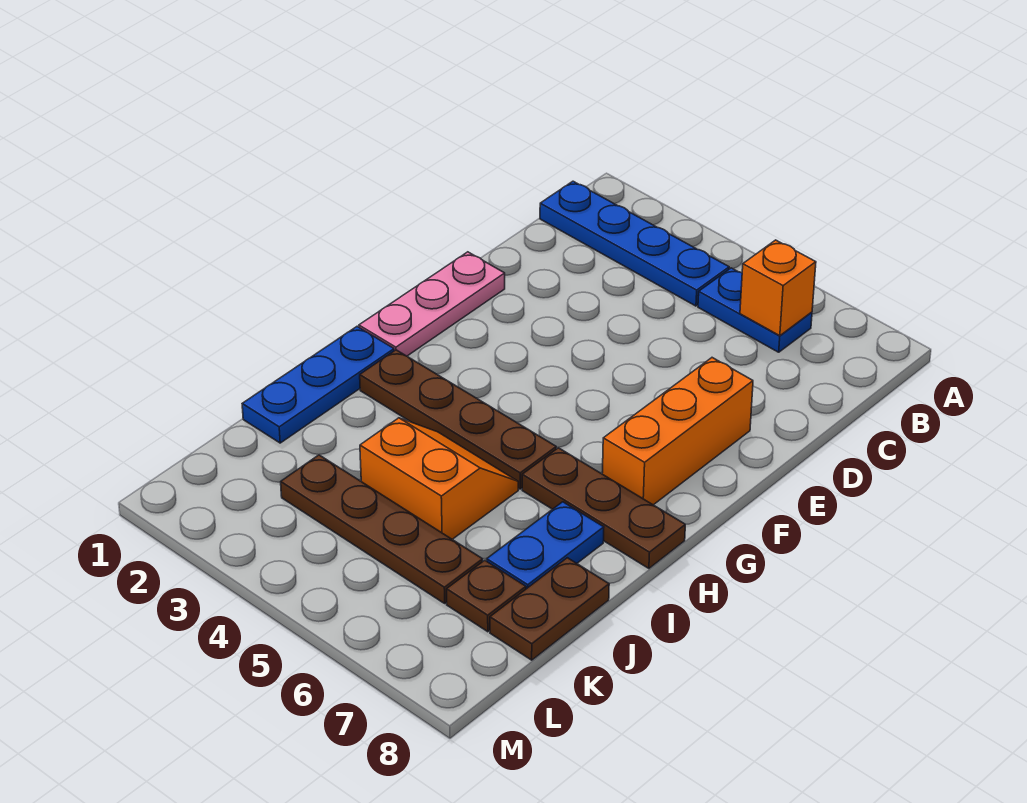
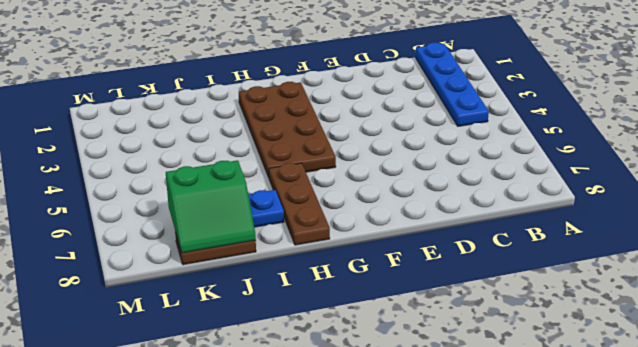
brown plate G2:H5 level 1 -> brown plate H2:H5 level 1
green slope J7:K8 level 2 top 7 -> none
none -> blue plate B5:B6 level 1
none -> pink plate E1:G1 level 1
none -> orange brick E7:G7 level 1

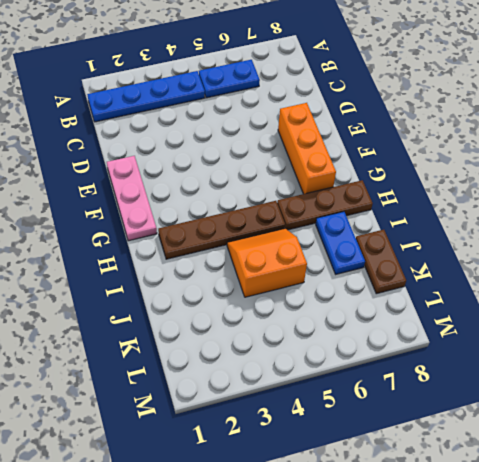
none -> blue plate H1:J1 level 1
none -> brown plate K3:K6 level 1
none -> brown plate K7 level 1

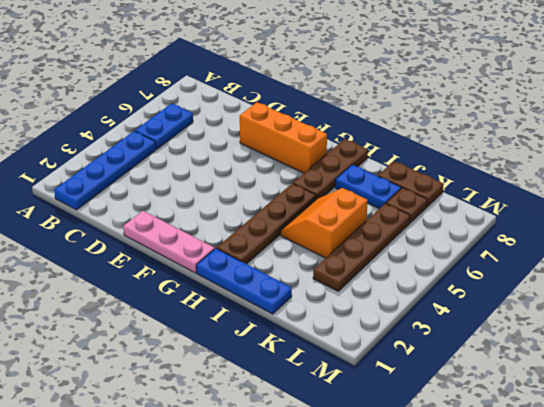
none -> orange brick B6 level 2

